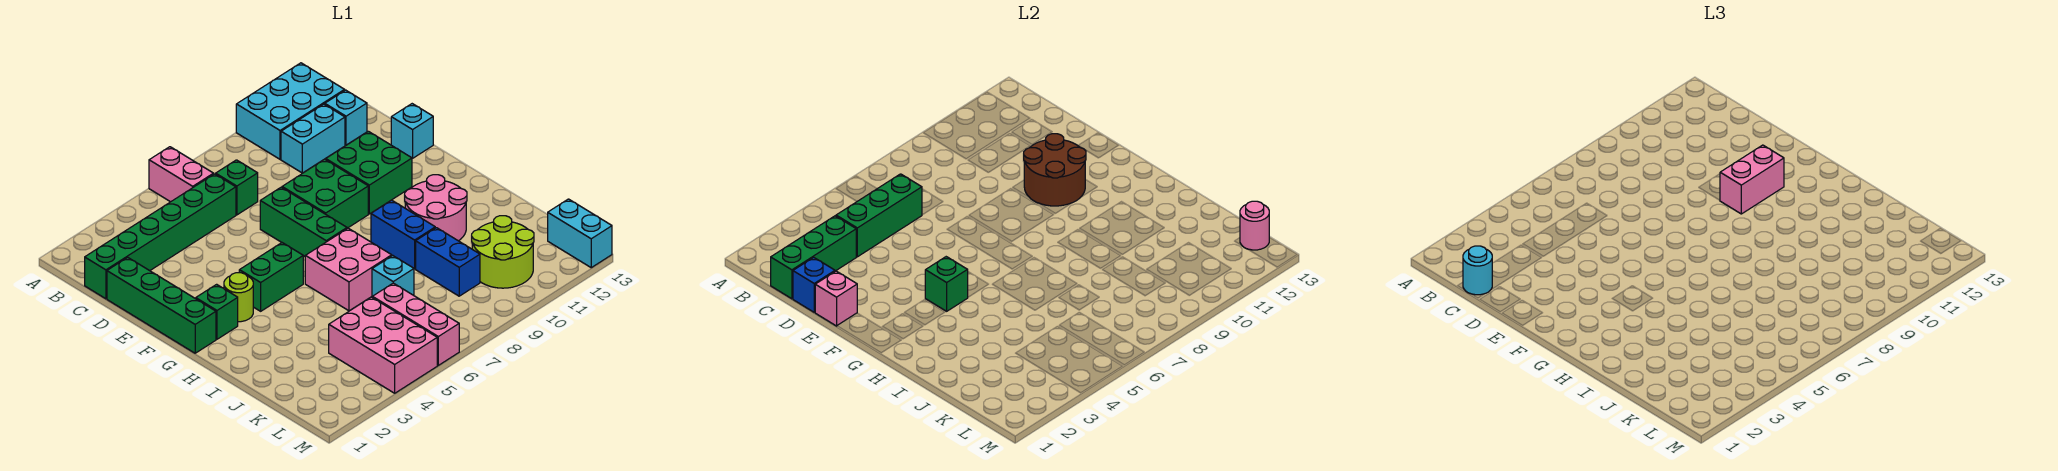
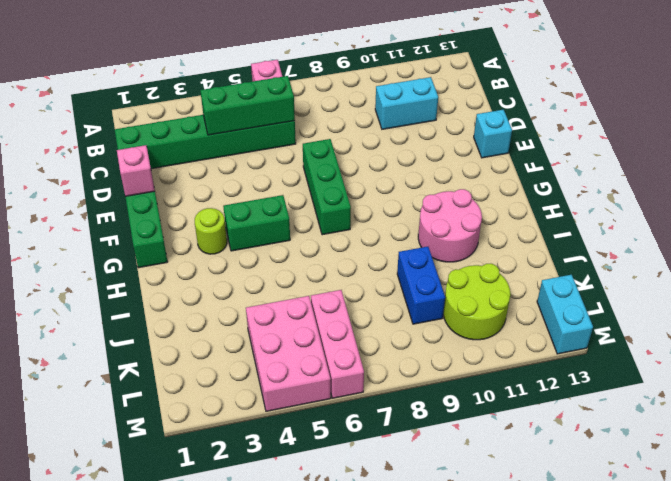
none -> cyan brick A10:B12 level 1
none -> green brick C7 level 1
none -> cyan brick C12 level 1
none -> green brick E8:F9 level 1

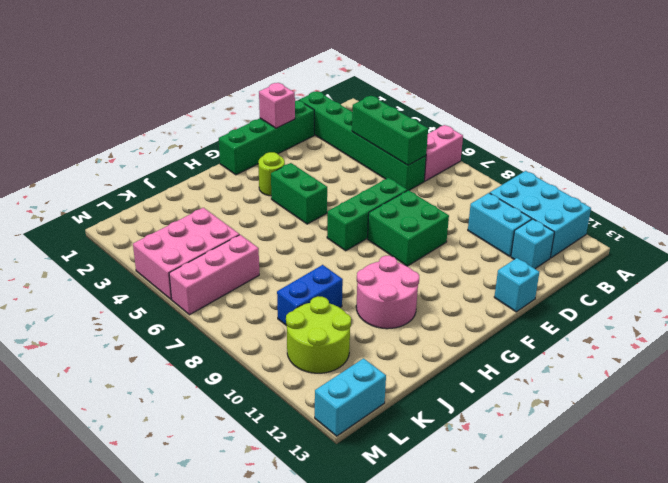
none -> green brick C7 level 1
none -> green brick E10:F11 level 1
none -> green brick G2 level 1
none -> pink brick H6:I7 level 1

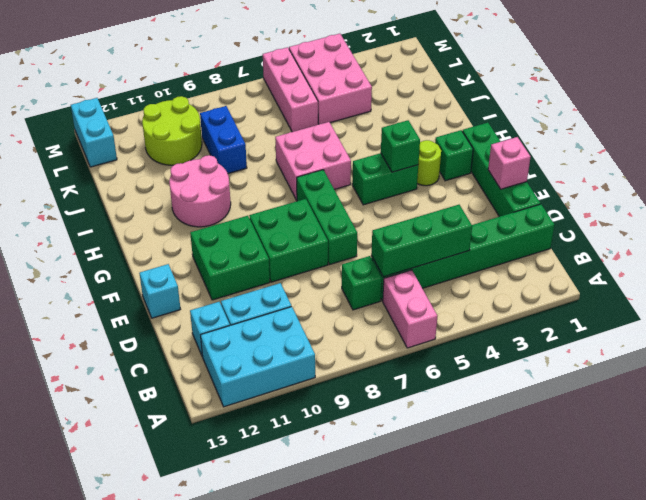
none -> blue brick H9:I9 level 1
none -> cyan brick J7 level 1
none -> green brick C1:C3 level 2
none -> blue brick D1 level 2

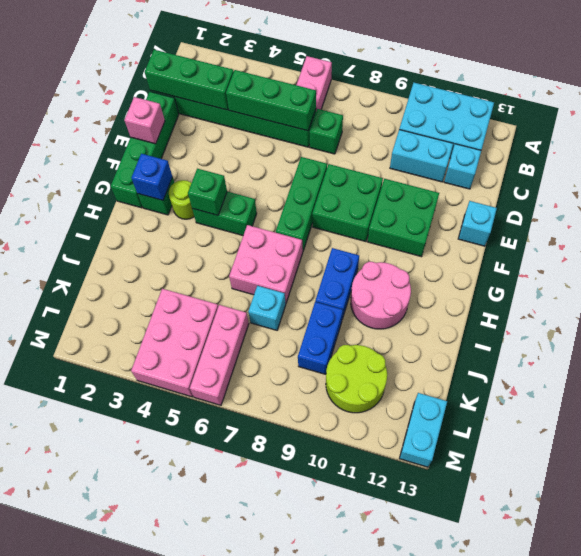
blue brick G2 level 2 -> blue brick D1 level 2
none -> brown round brick E10:F11 level 2
none -> pink round brick L13 level 2
none -> cyan round brick C1 level 3
none -> pink brick F10:F11 level 3

